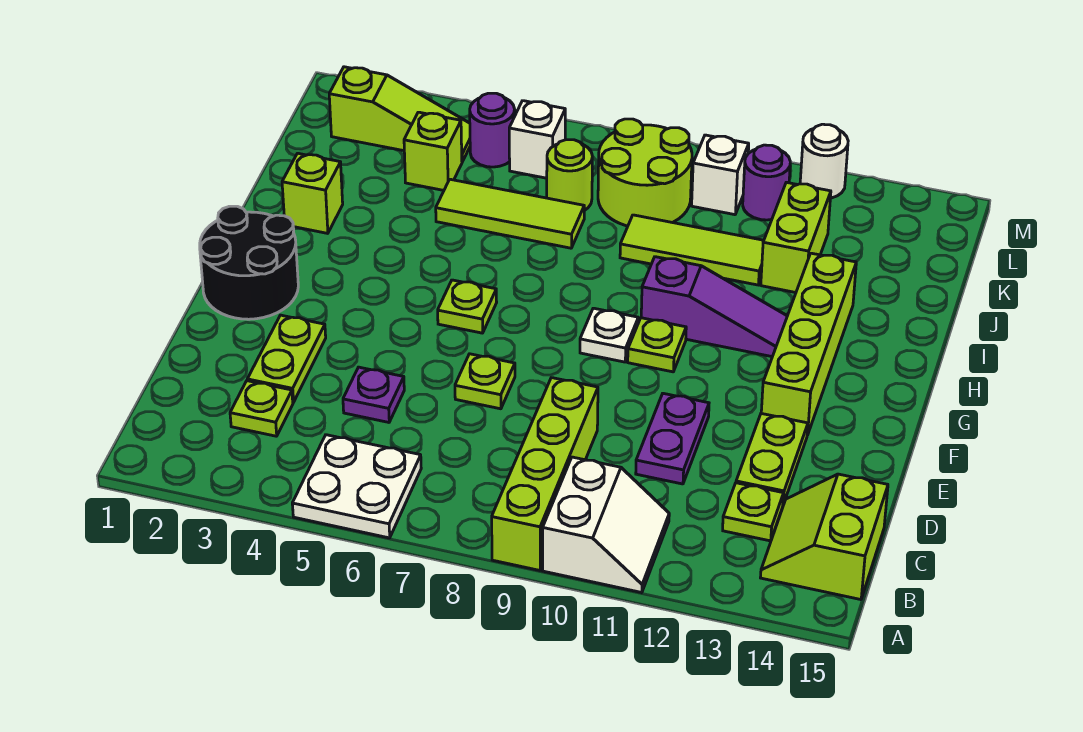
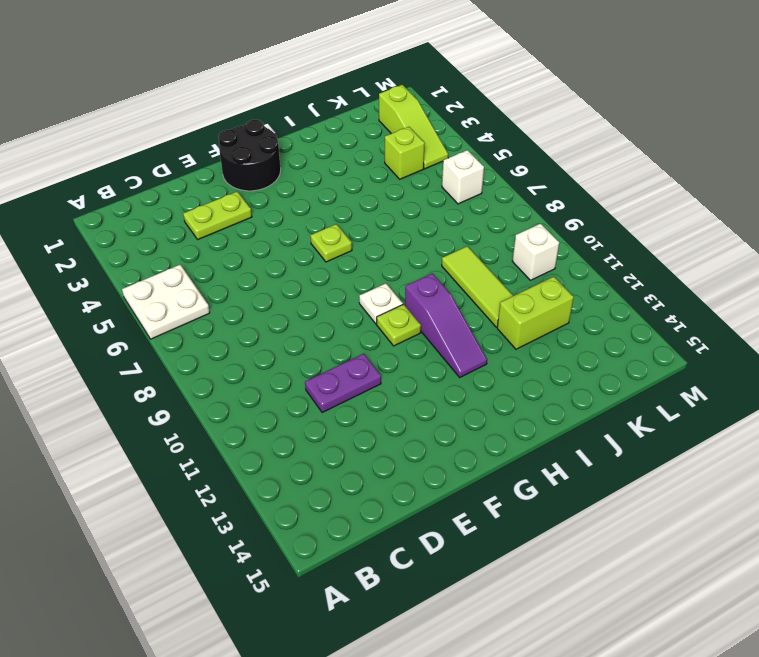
none -> lime brick A9:D9 level 1
none -> white slope A10:B11 level 1 top 10
none -> lime slope B14:C15 level 1 top 15
none -> lime plate C3 level 1

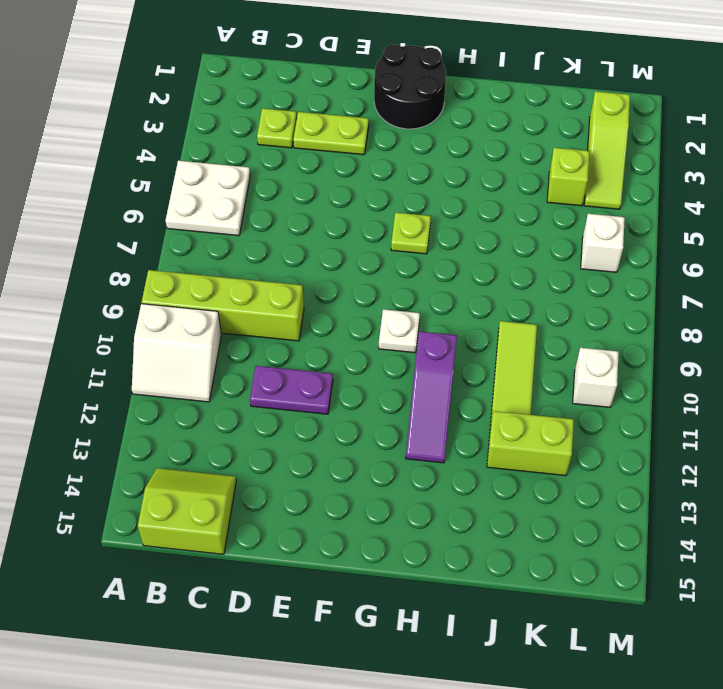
none -> lime plate C13 level 1
none -> purple plate D5 level 1
none -> lime plate D13:E13 level 1
none -> lime plate E7 level 1

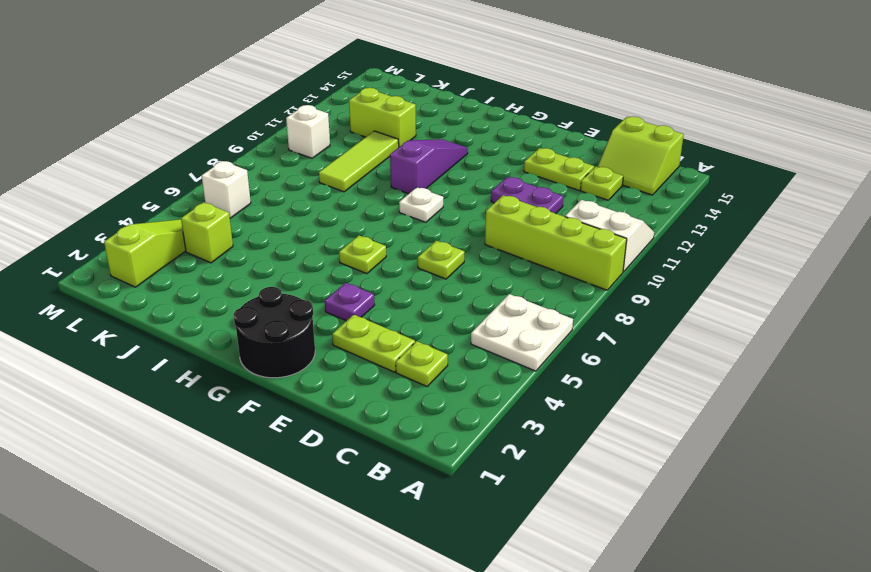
purple plate F4 level 1 -> purple plate D5 level 1
none -> lime brick F13:I13 level 1
none -> lime plate G10 level 1
none -> lime brick I2 level 1
none -> lime tile J5:J7 level 1

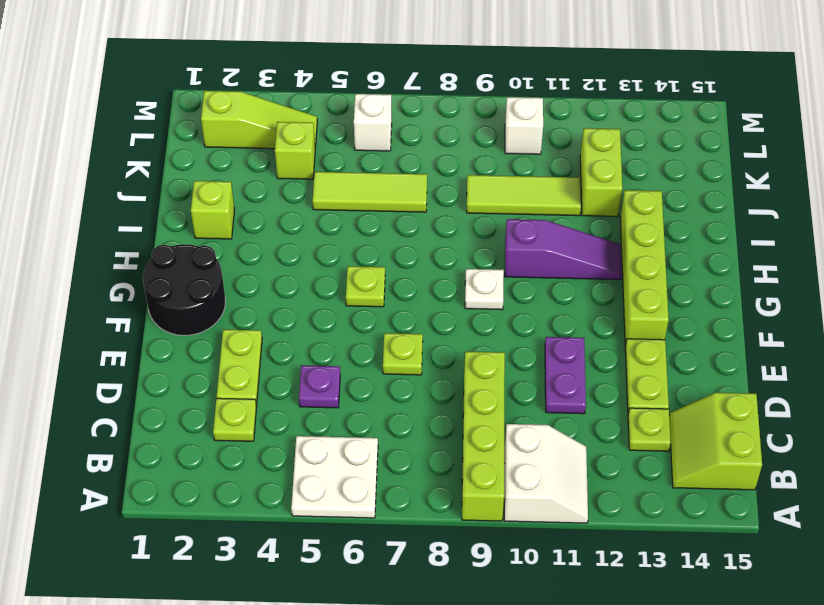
none -> lime plate G10 level 1
none -> lime round brick K7 level 1
none -> lime round brick K8:L9 level 1
none -> purple round brick L5 level 1

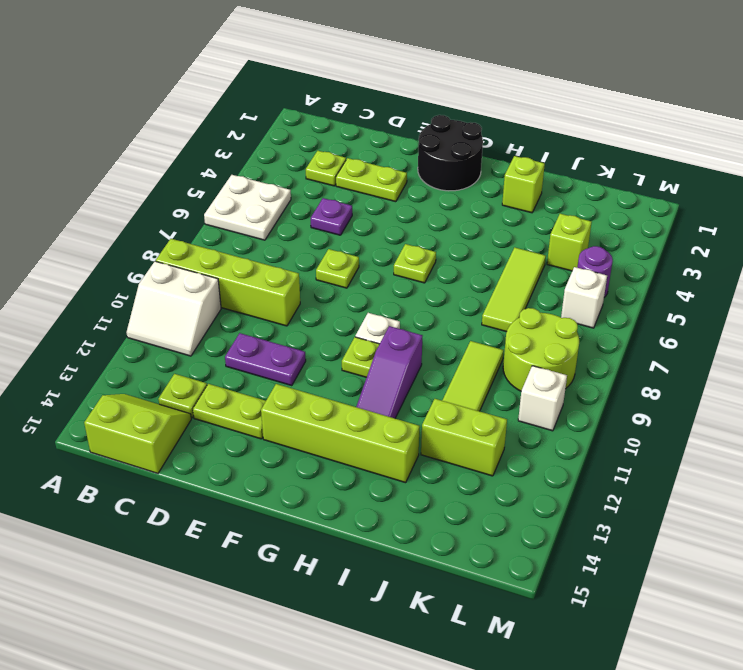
none -> lime round brick K7 level 1
none -> lime slope L2:L4 level 1 top 2
none -> purple round brick L11 level 1
none -> white round brick M12 level 1

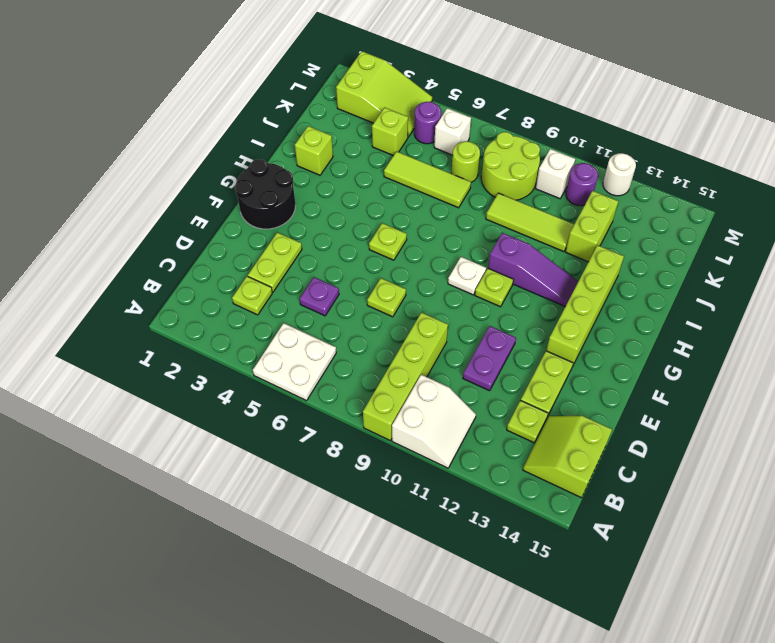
lime slope L2:M4 level 1 top 2 -> lime slope L2:L4 level 1 top 2

